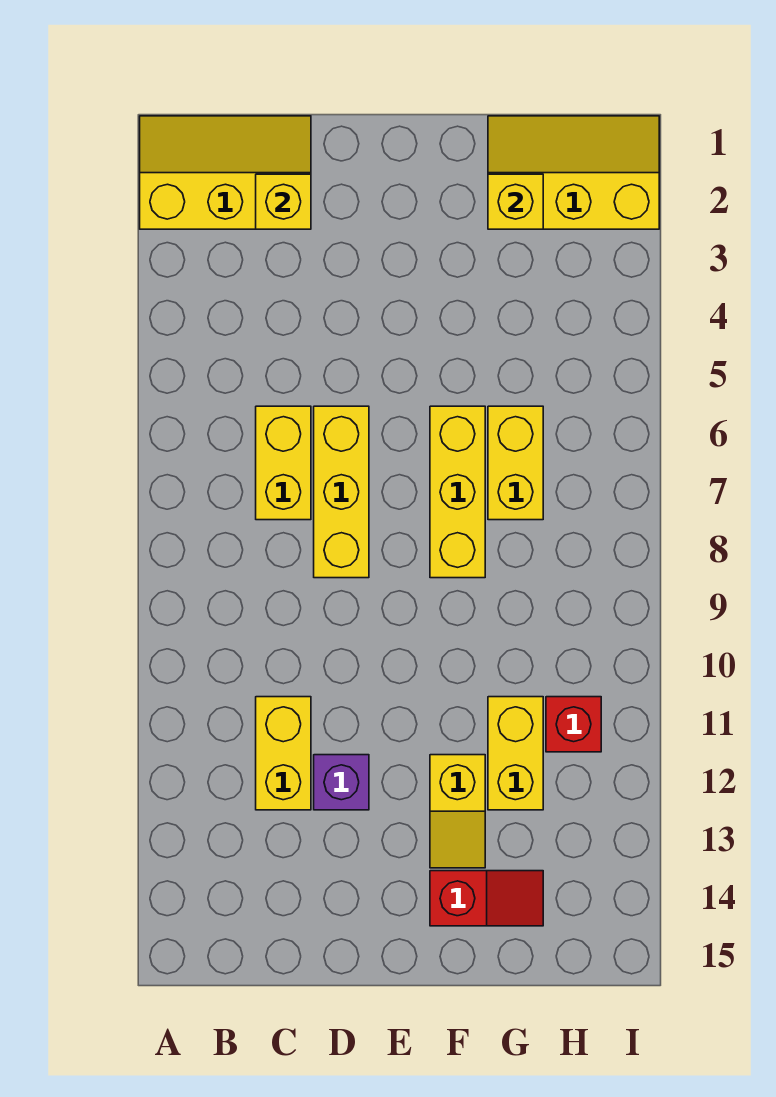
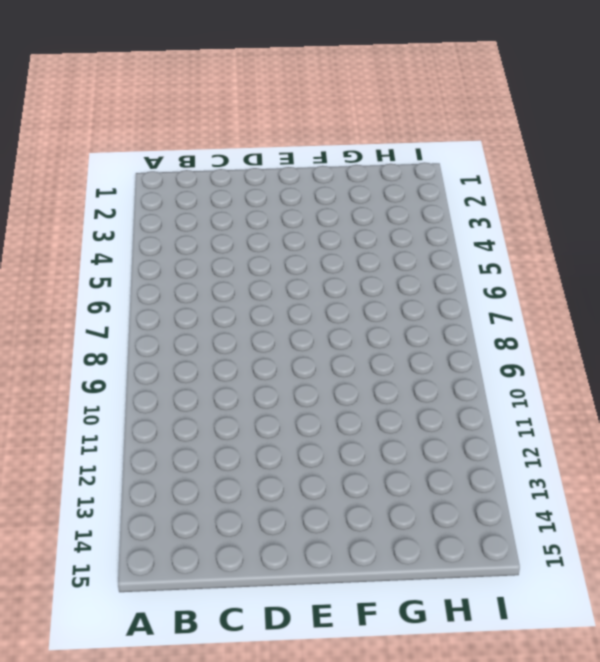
none -> yellow slope A1:C2 level 1 top 2
none -> yellow brick C6:C7 level 1
none -> yellow brick C11:C12 level 1

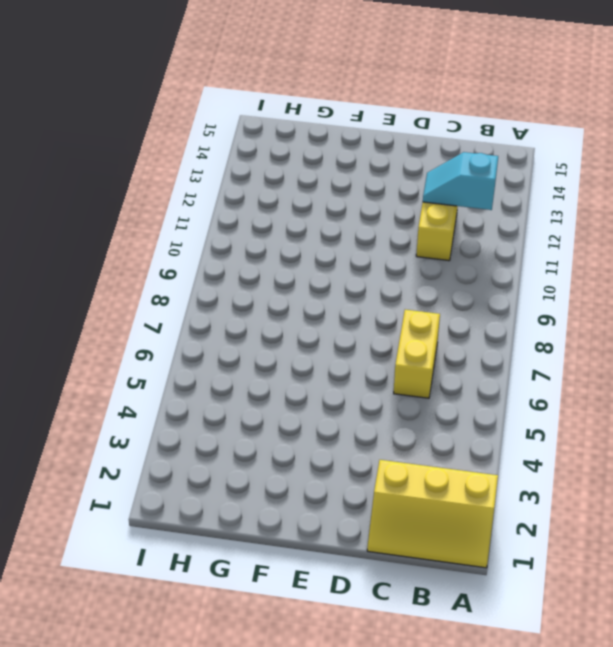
cyan slope B12:C12 level 2 top B -> none
none -> yellow brick D6:D8 level 1
none -> purple brick D12 level 1
none -> yellow brick F6:F8 level 1

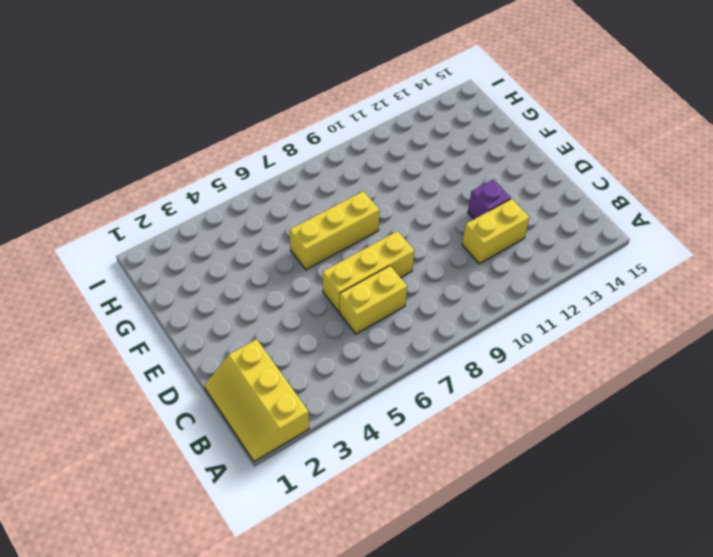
none -> yellow slope F12:F13 level 1 top 12
none -> red slope F14:G14 level 1 top F
none -> yellow slope G1:I2 level 1 top 2

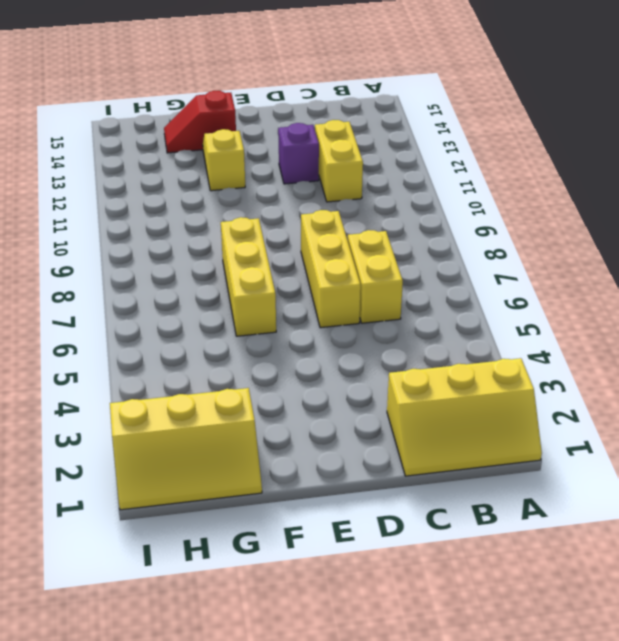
none -> yellow brick G6:G7 level 1
none -> yellow brick G11:G12 level 1
none -> red brick H11 level 1

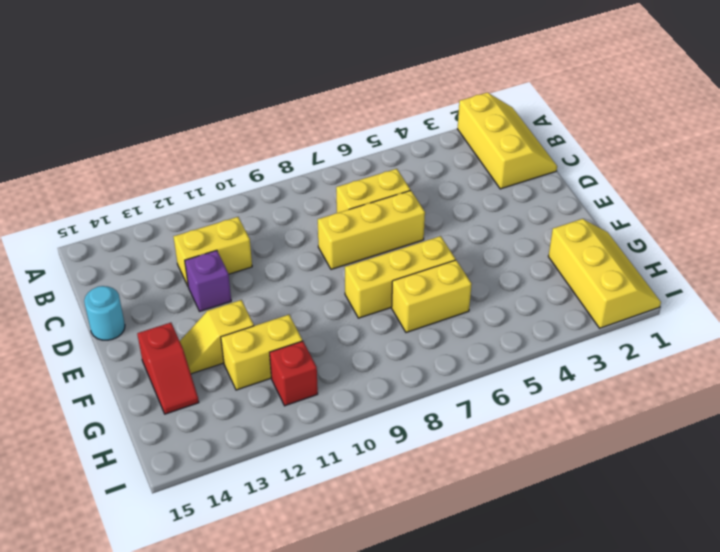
cyan round brick D15 level 1 -> none
none -> yellow brick C2 level 2
none -> yellow brick G2 level 2

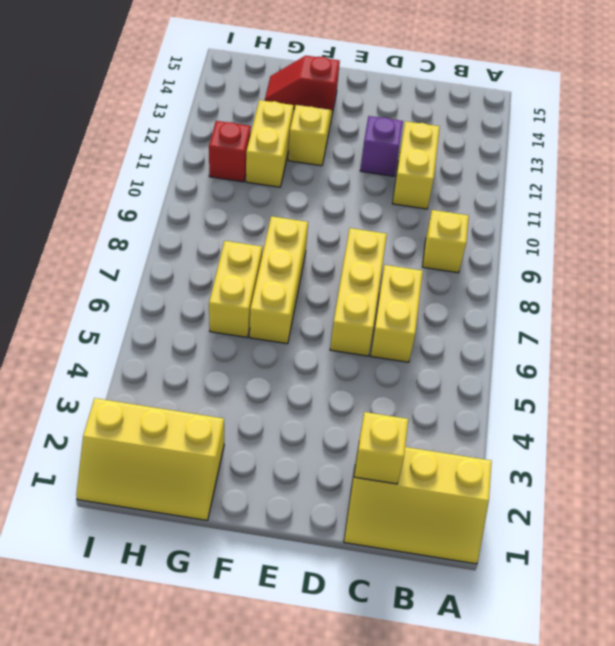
yellow brick B9 level 1 -> yellow brick G2 level 2

